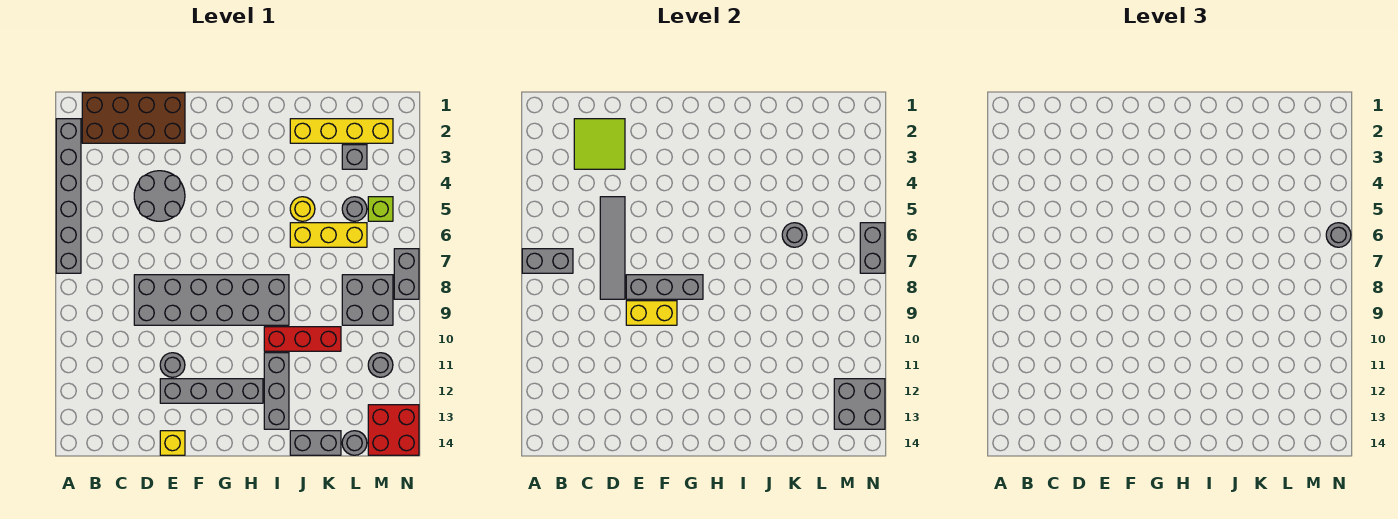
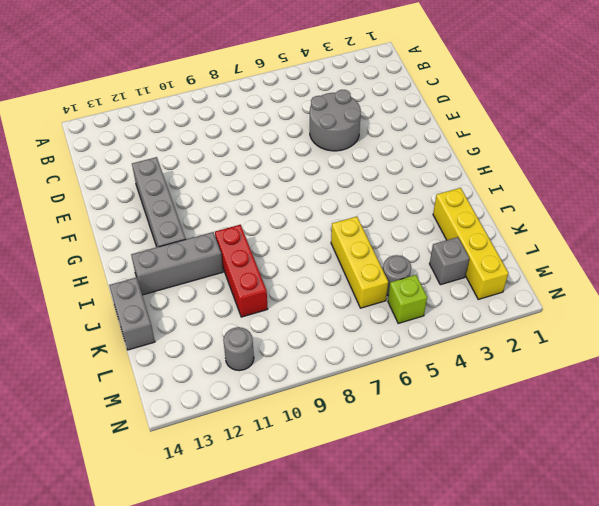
none -> grey brick A2:A7 level 1
none -> brown brick B1:E2 level 1
none -> grey brick D8:I9 level 1
none -> grey round brick E11 level 1

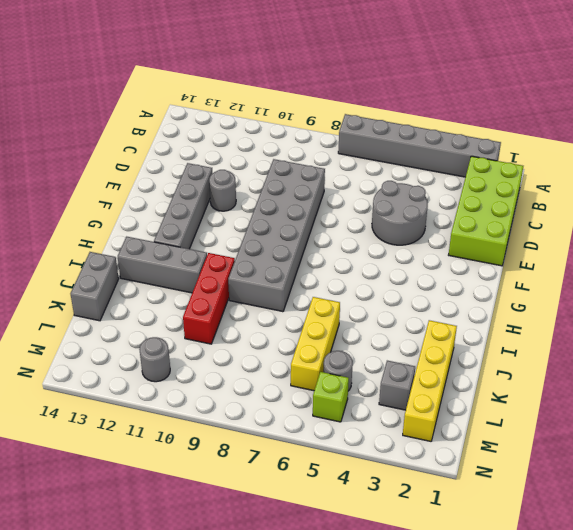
lime brick B1:E2 level 1 -> brown brick B1:E2 level 1
none -> yellow brick E14 level 1
none -> yellow round brick J5 level 1
none -> grey brick L8:M9 level 1
none -> grey round brick L14 level 1

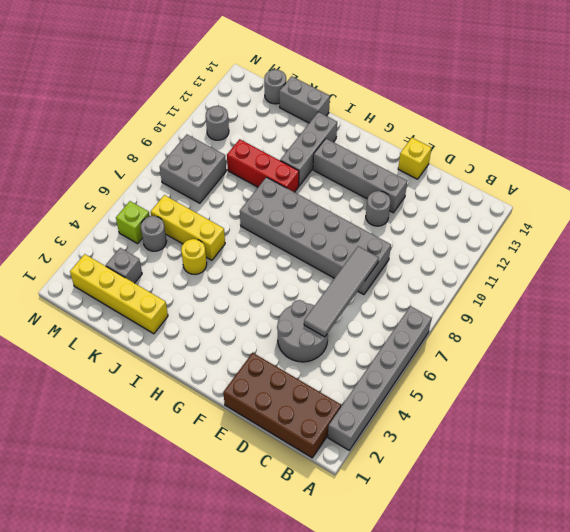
none -> red brick M13:N14 level 1
none -> grey brick N7:N8 level 1
none -> grey brick A7:B7 level 2
none -> lime tile C2:D3 level 2

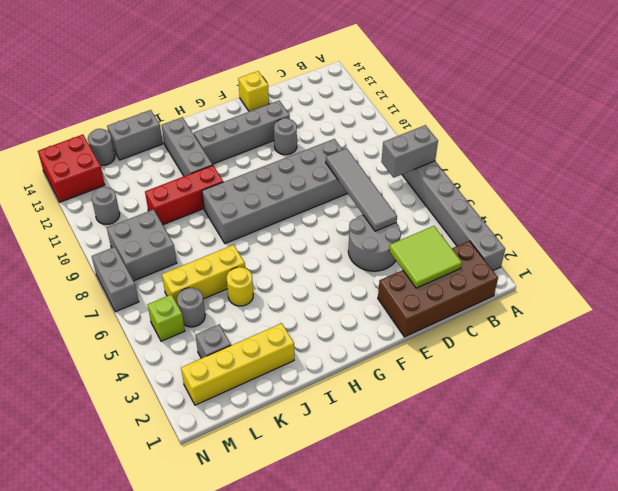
none -> grey brick E8:G8 level 2
none -> yellow brick E9:F9 level 2
none -> grey round brick K6 level 2
none -> grey brick M12:N13 level 2

